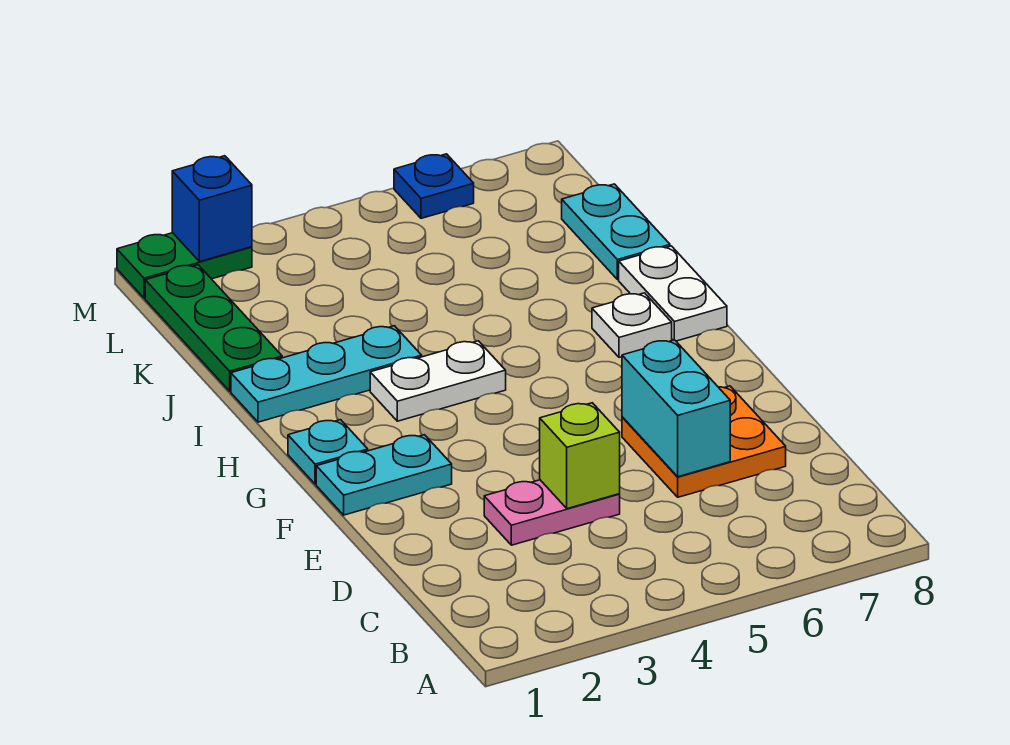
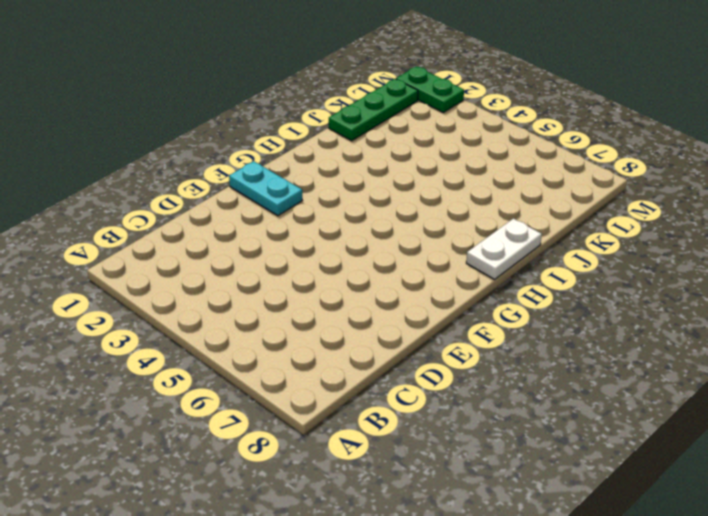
none -> pink plate D3:D4 level 1
none -> orange plate D6:E7 level 1
none -> cyan plate G1 level 1

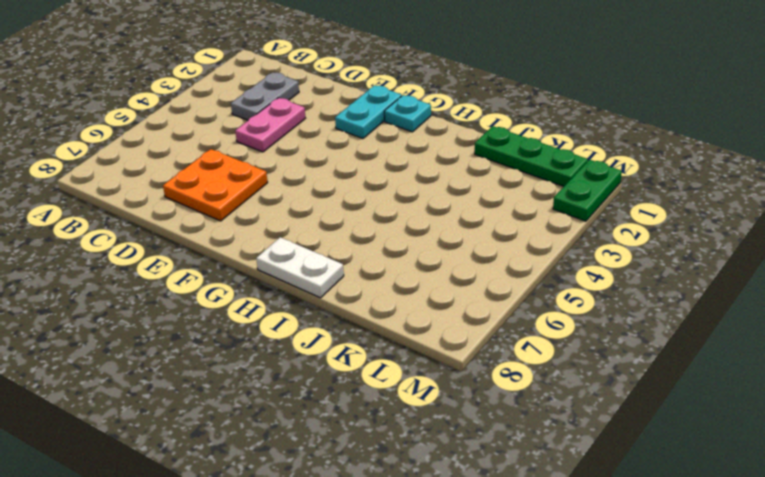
grey plate C2:C3 level 1 -> none
none -> white plate H3:H4 level 1
none -> white plate H7 level 1
none -> cyan plate I1:I3 level 1

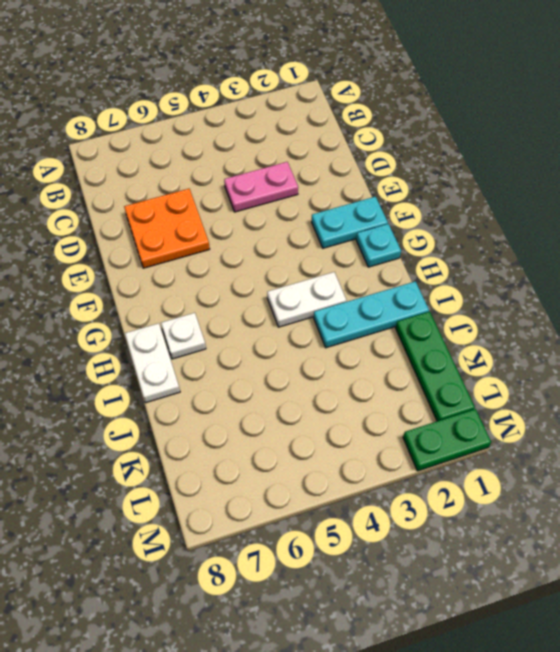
none -> cyan plate J8:K8 level 1
none -> blue plate M6 level 1
none -> lime brick D4 level 2

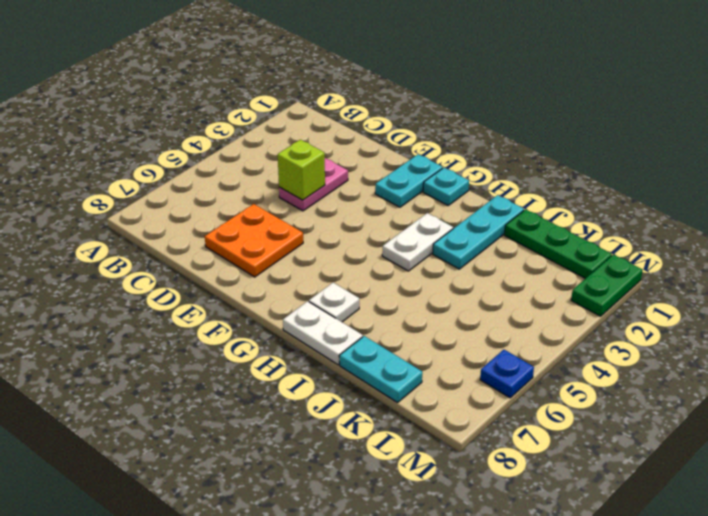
none -> cyan brick D6:E6 level 2
none -> blue brick M2 level 2

